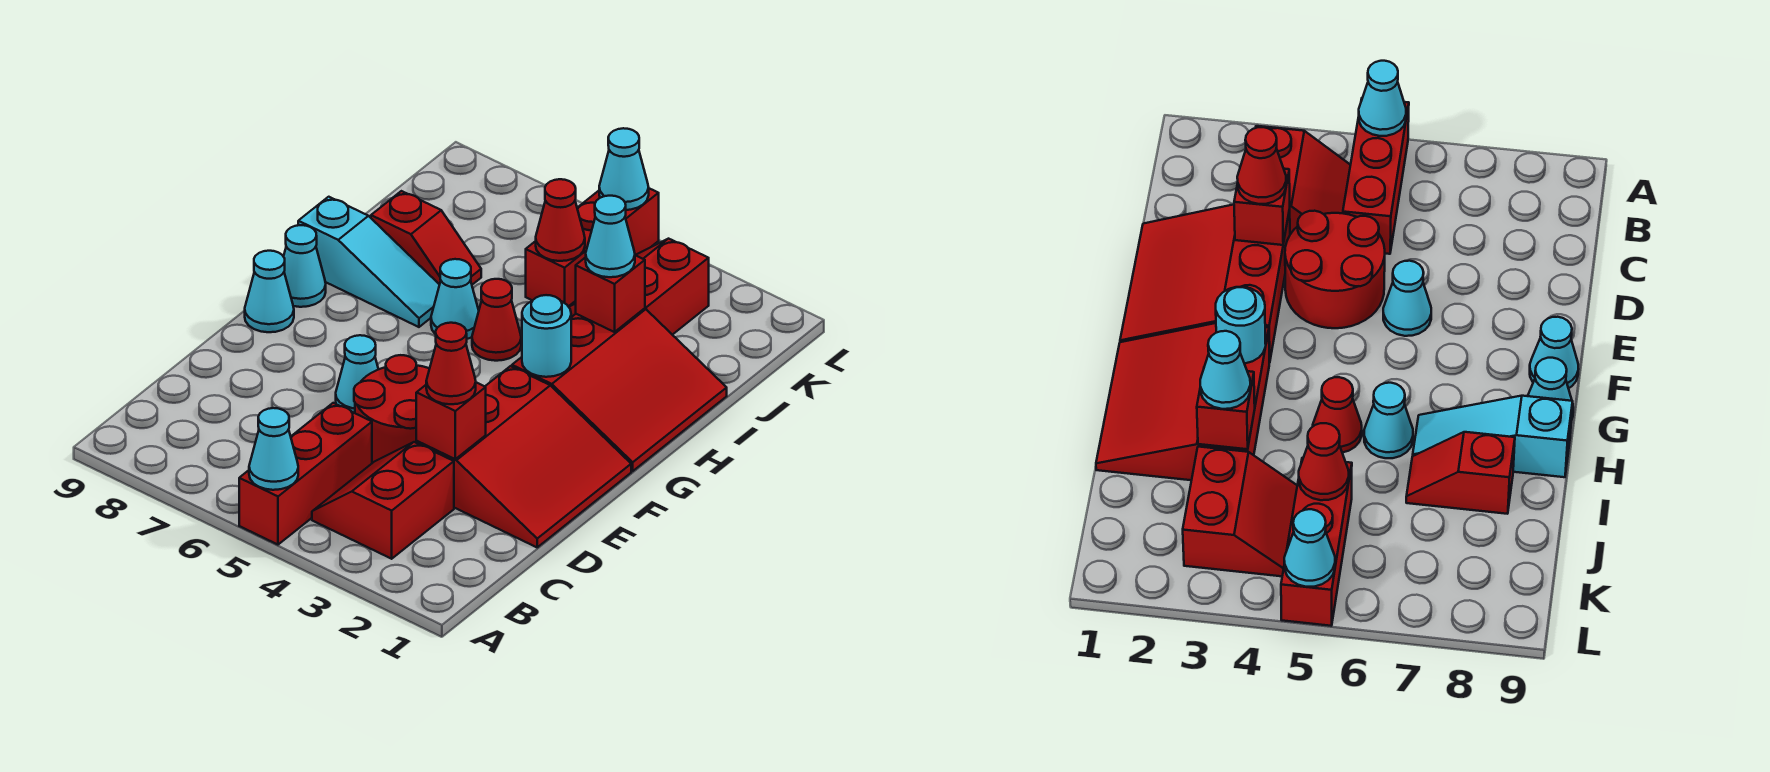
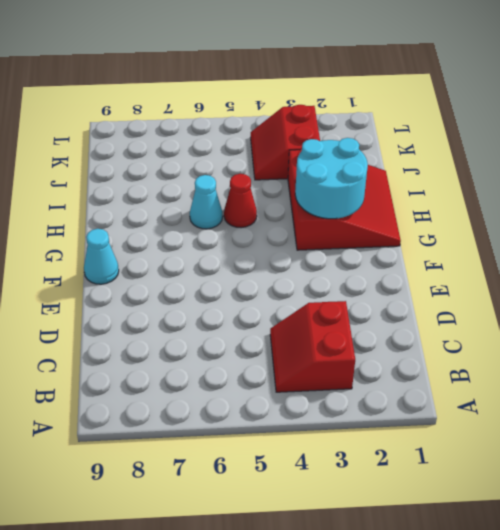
cyan round brick G2:H3 level 2 -> cyan round brick G3 level 2
none -> red brick A5:C5 level 1
none -> red slope D1:F3 level 1 top 3
none -> red round brick D4:E5 level 1

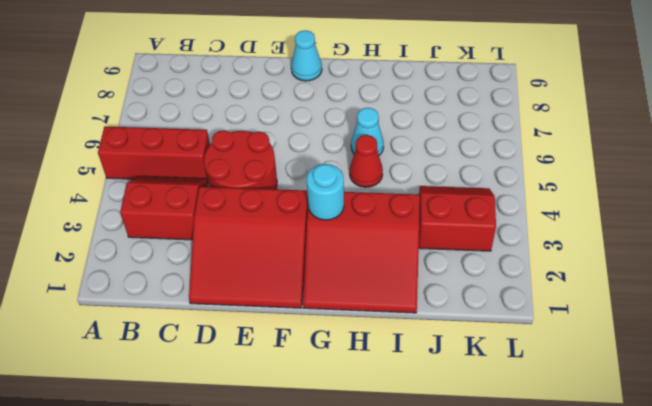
none -> cyan cone E6 level 1
none -> cyan cone G9 level 1
none -> cyan slope H7:H9 level 1 top 9

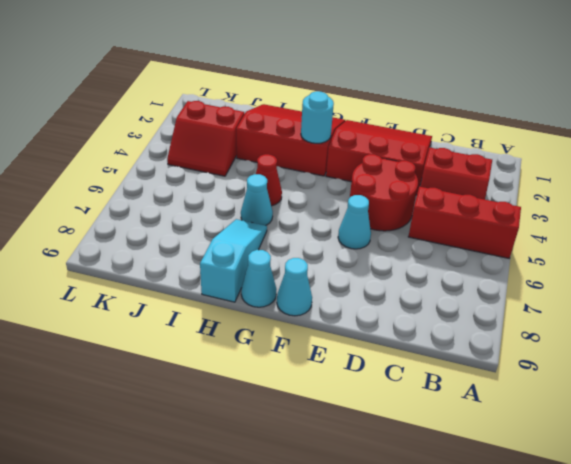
none -> red slope I7:I8 level 1 top 8
none -> red brick J5:L5 level 1
none -> cyan cone A5 level 2

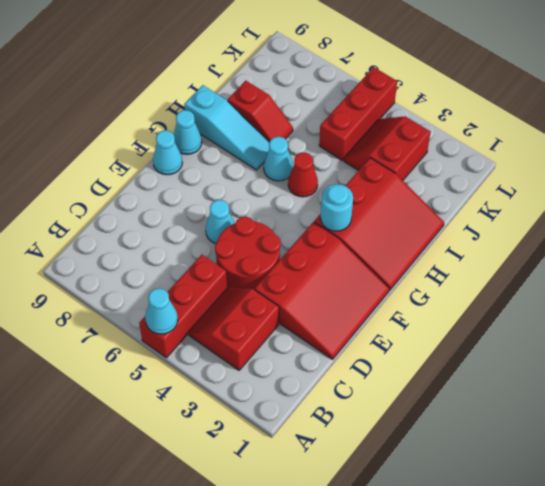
none -> red brick D3 level 2
none -> red brick I3 level 2
none -> red cone J5 level 2

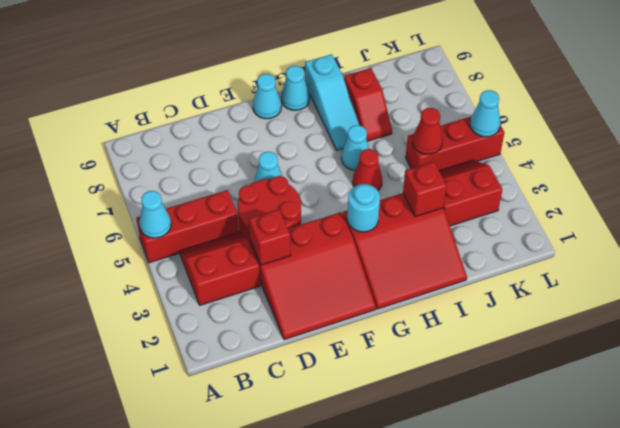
none -> red cone D3 level 3
none -> cyan cone I3 level 3

